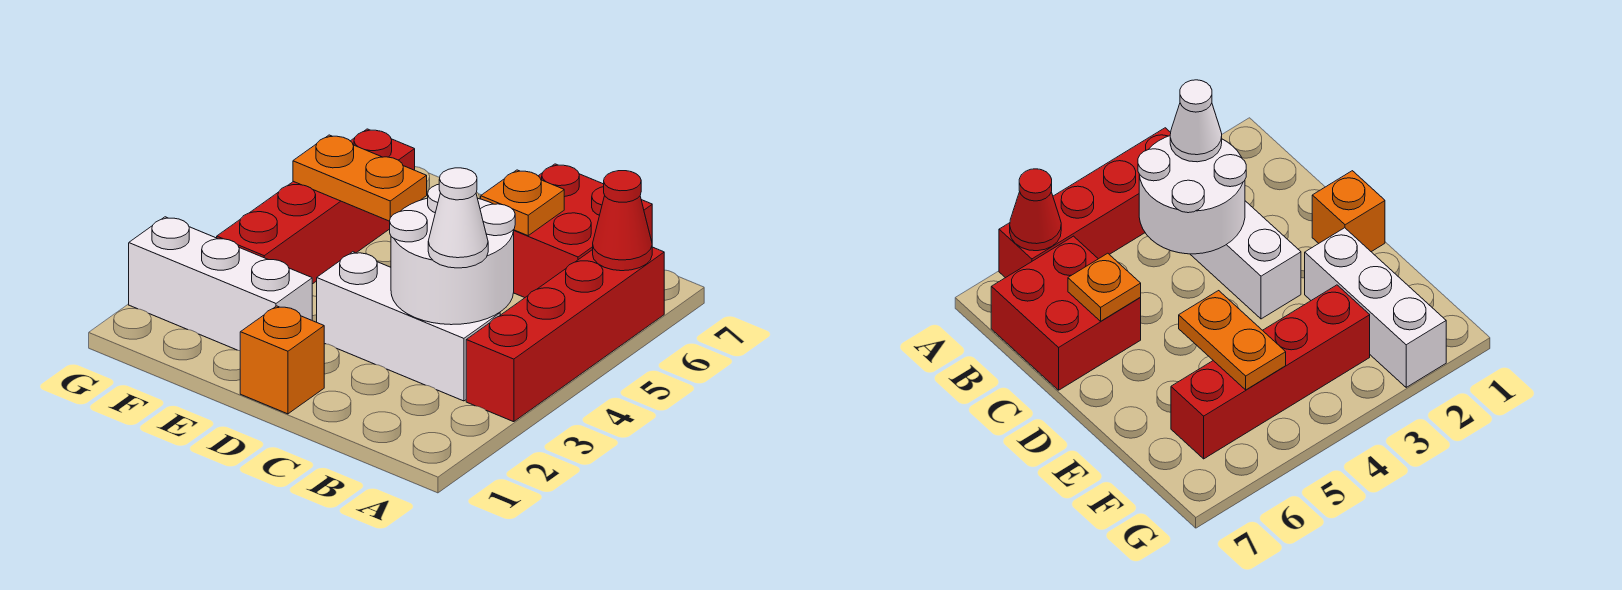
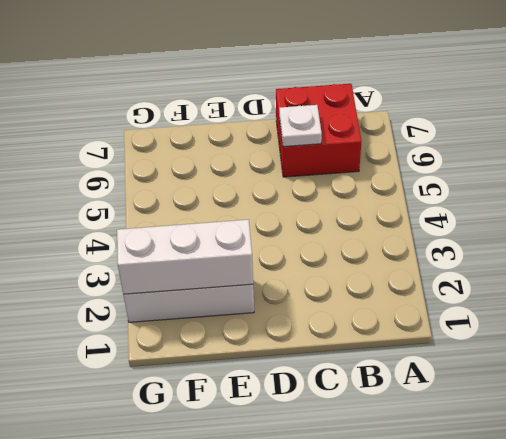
white plate C6 level 2 -> orange plate C6 level 2
white brick E2:G2 level 2 -> white brick B3:D3 level 1
none -> red brick A3:A6 level 1
none -> orange brick D1 level 1

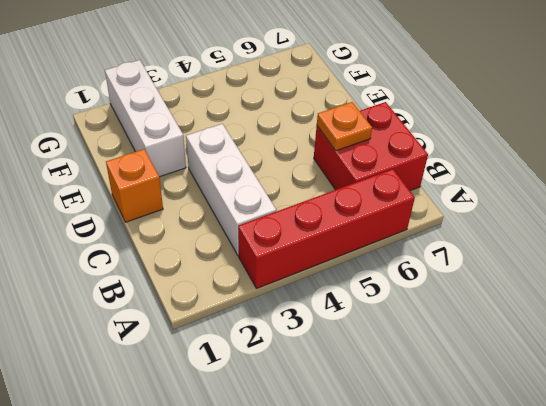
none -> red brick F3:F6 level 1
none -> red cone A6 level 2

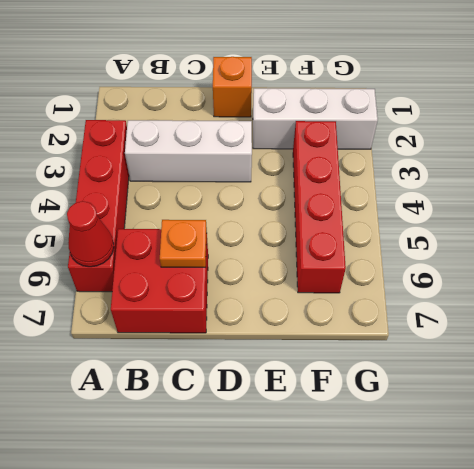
none -> white round brick B3:C4 level 2
none -> orange plate E5:F5 level 2

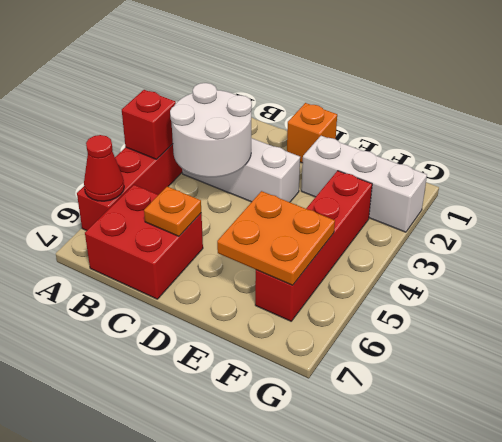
red brick A4 level 2 -> none
orange plate E5:F6 level 2 -> orange plate E5:F5 level 2
none -> white cone B3 level 3

